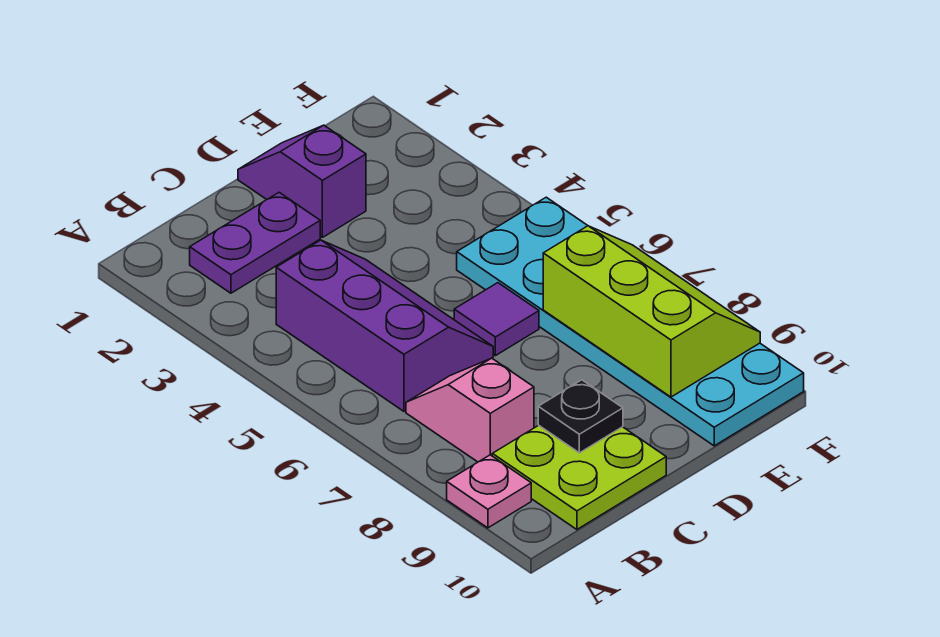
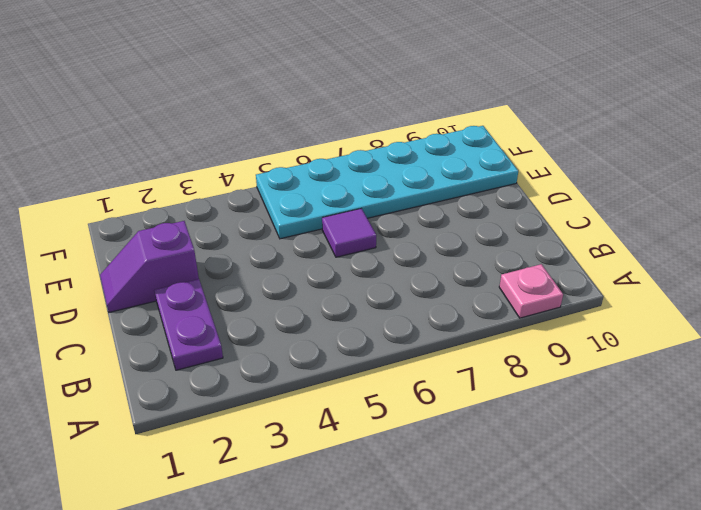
none -> purple slope B4:C6 level 1 top B
none -> pink slope B7:B8 level 1 top 8

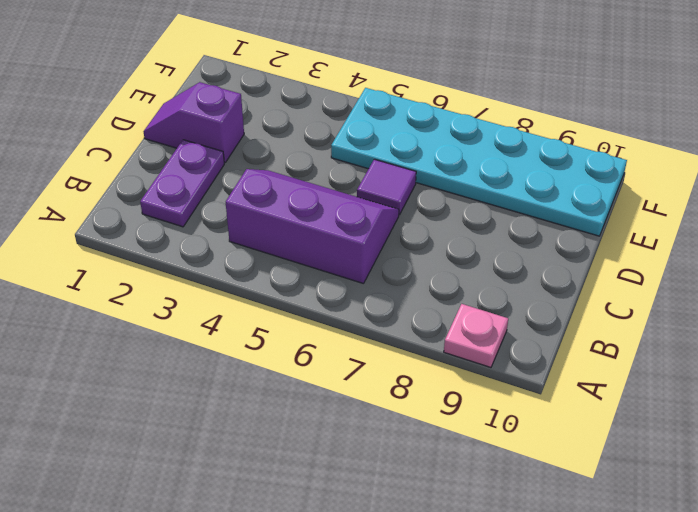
none -> pink slope B7:B8 level 1 top 8
none -> lime plate B9:C10 level 1

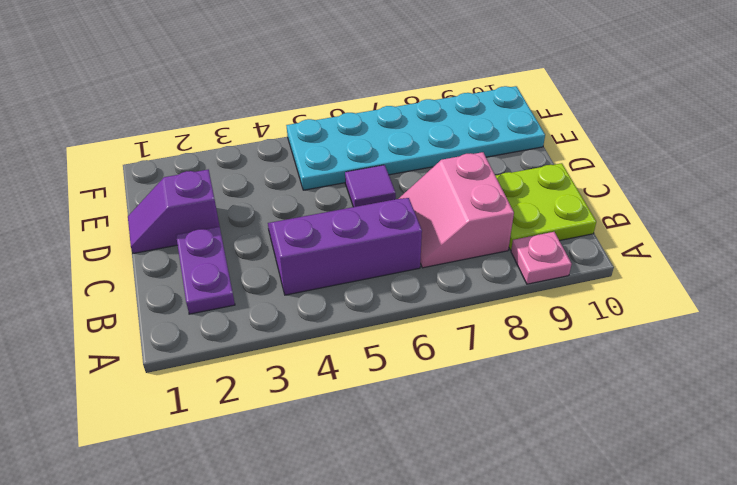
pink slope B7:C8 level 1 top 8 -> pink slope B7:B8 level 1 top 8
none -> black plate C9 level 2
none -> lime slope E7:F9 level 2 top E

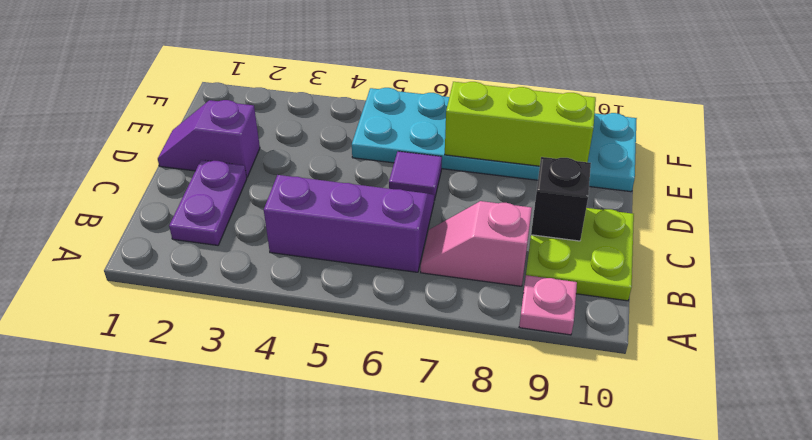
black brick C9 level 2 -> black plate C9 level 2

